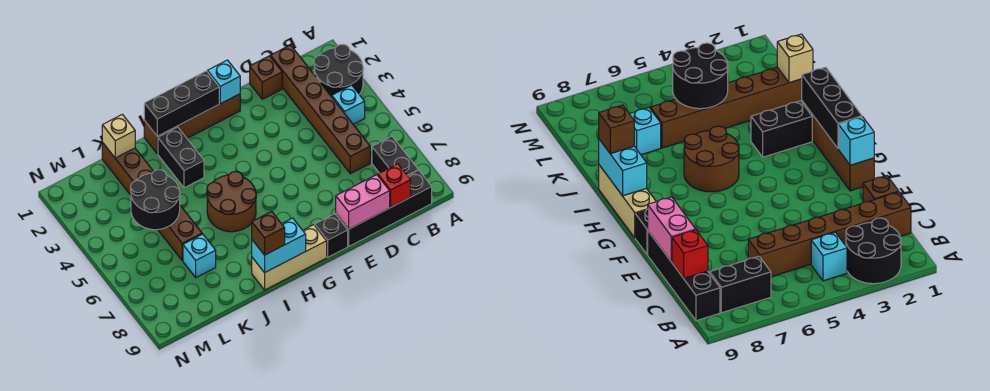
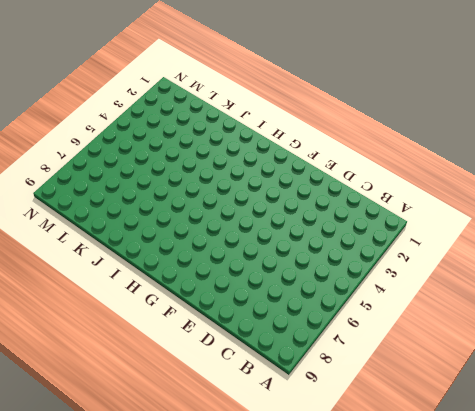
none -> black round brick A2:B3 level 1
none -> cyan brick B4 level 1
none -> black brick B7:B8 level 1

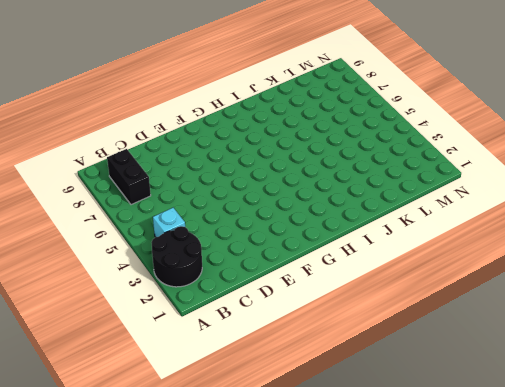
none -> black brick B9:E9 level 1
none -> brown brick C1:C6 level 1
none -> brown brick D1 level 1

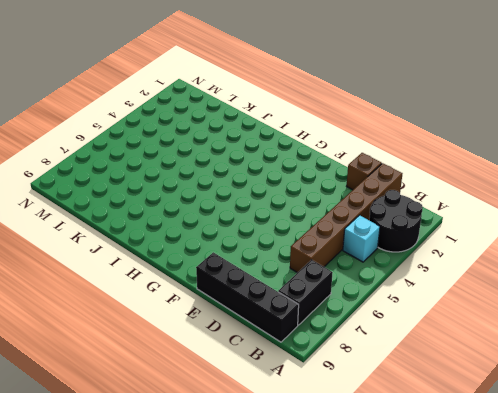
none -> brown brick F1:I1 level 1
none -> black brick F9 level 1
none -> tan brick G9:I9 level 1

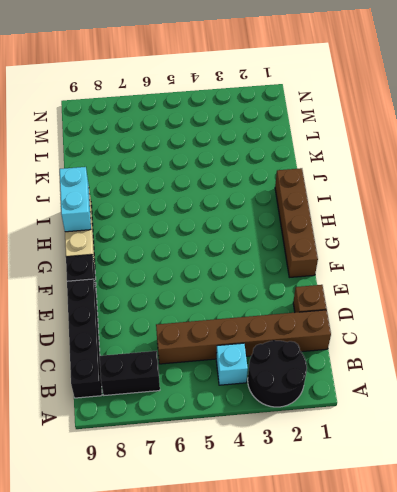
none -> brown round brick H5:I6 level 1
none -> black brick I2:I3 level 1
none -> brown brick K1:K6 level 1

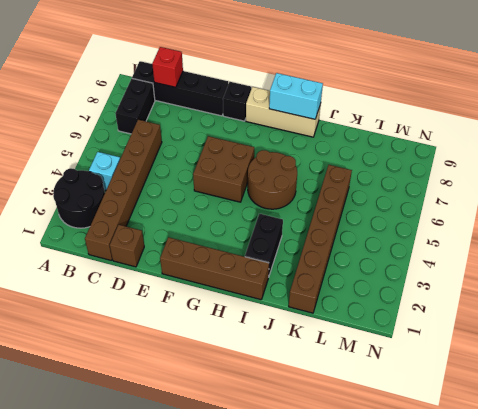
brown brick F5:G6 level 1 -> none
none -> cyan brick K7 level 1
none -> pink brick D9:E9 level 2
none -> cyan brick F1 level 2

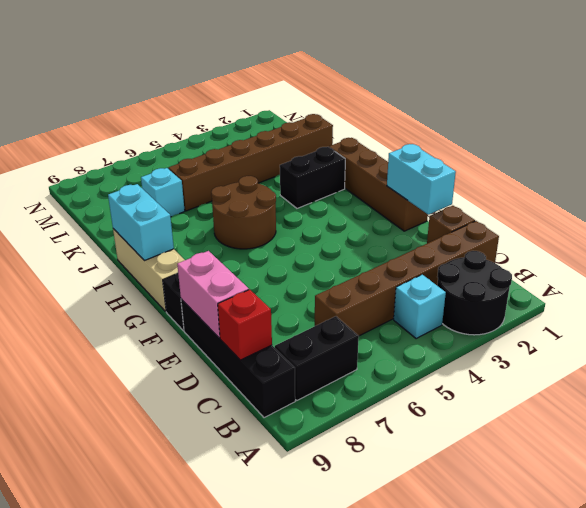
cyan brick E1:F1 level 2 -> cyan brick F1 level 2
none -> black brick G1:I1 level 2
none -> tan brick K1 level 2
none -> black round brick K4:L5 level 2

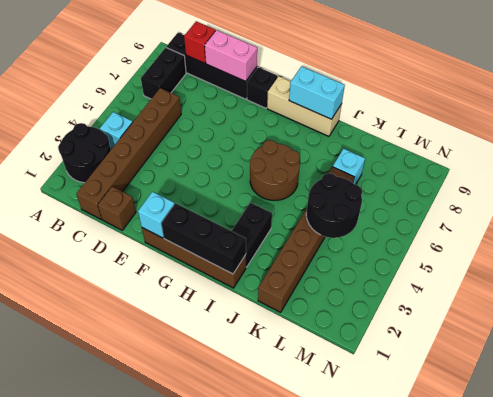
none -> tan brick K1 level 2
none -> brown brick I9 level 3

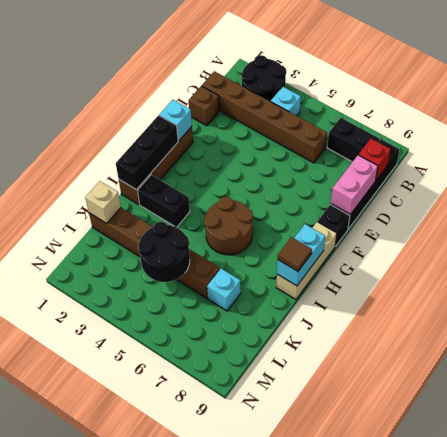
brown tile I9 level 3 -> brown brick I9 level 3

